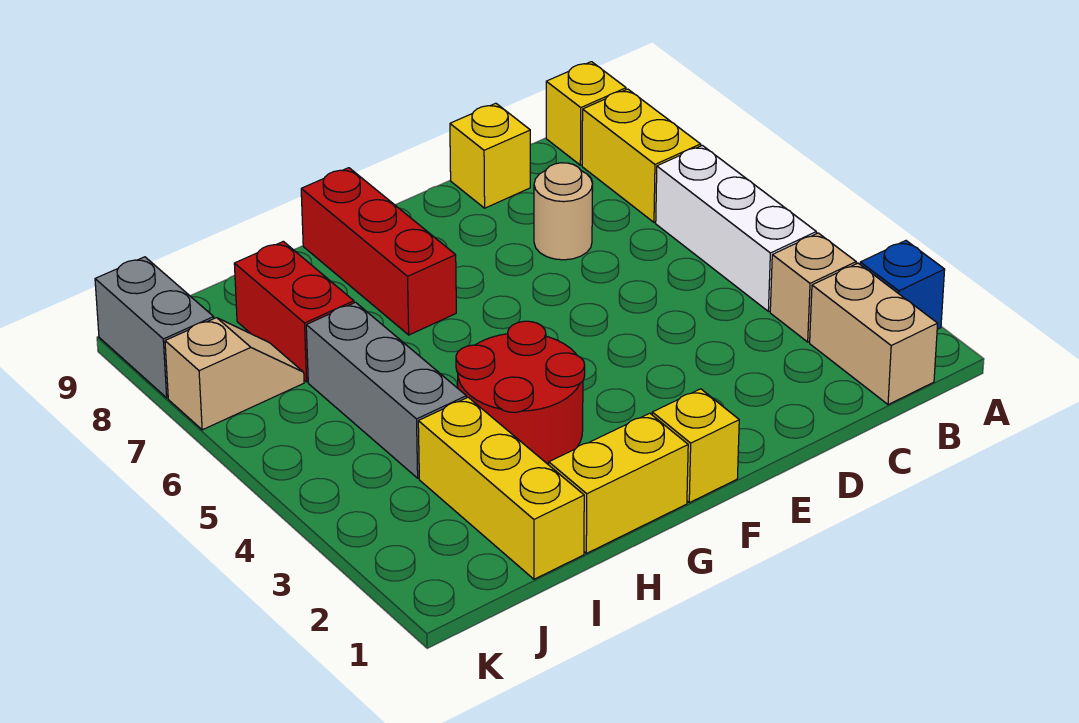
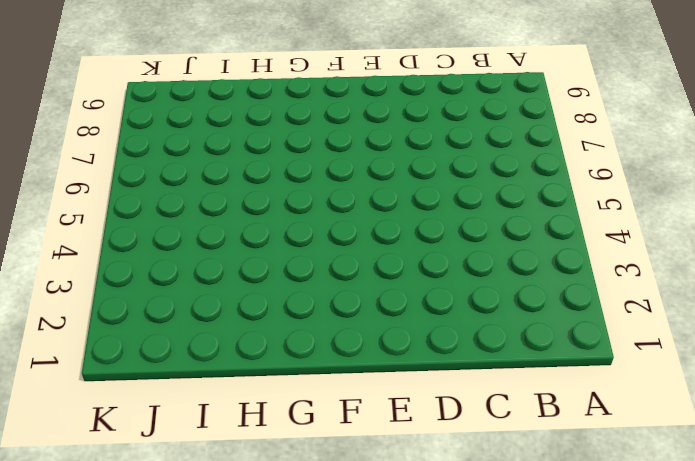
none -> blue brick A2 level 1
none -> tan brick B1:B2 level 1
none -> tan brick B3 level 1

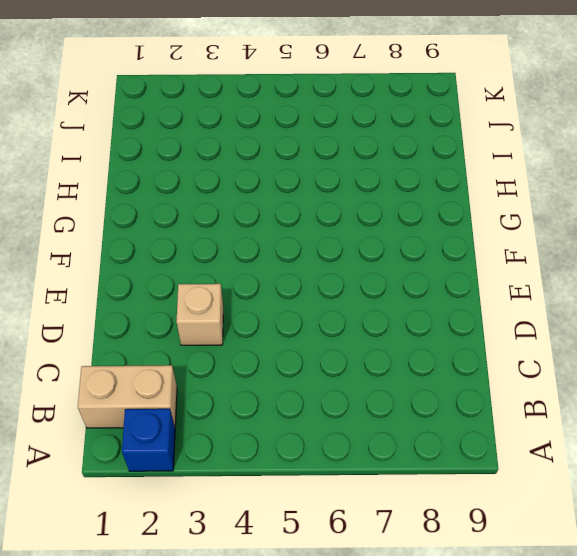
tan brick D3 level 1 -> tan brick B3 level 1
none -> white brick B4:B6 level 1
none -> yellow brick B7:B8 level 1
none -> yellow brick B9 level 1

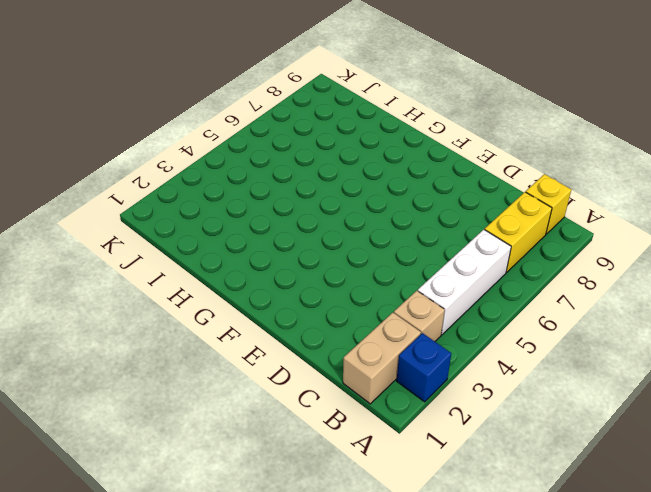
none -> tan round brick D7 level 1
none -> yellow brick D9 level 1
none -> yellow brick F1 level 1

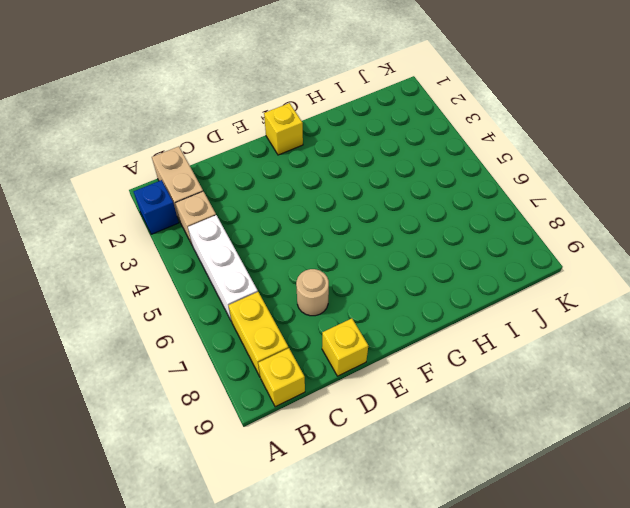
none -> yellow brick G1:H1 level 1
none -> red round brick G3:H4 level 1
none -> red brick G7:G9 level 1

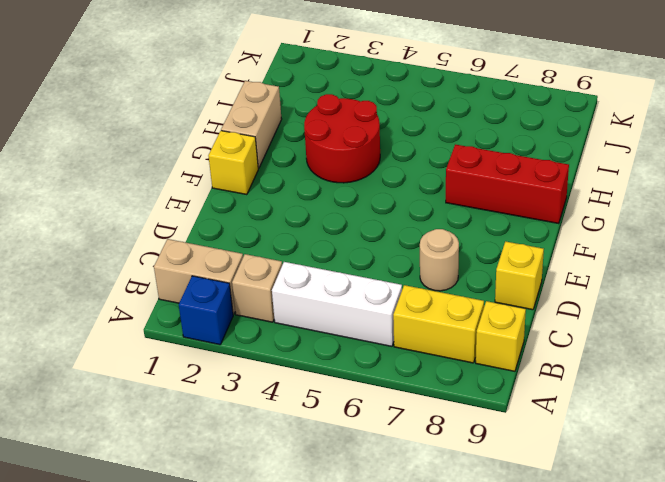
tan brick G1:H1 level 1 -> yellow brick G1:H1 level 1
none -> yellow brick I1:I3 level 1
none -> grey brick I4:I6 level 1
none -> red brick I7:I8 level 1

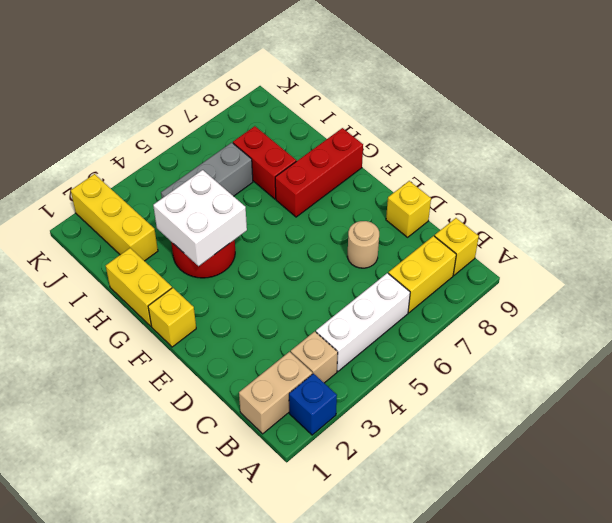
white brick G3:H4 level 2 -> none
red brick H7:I7 level 1 -> red brick I7:I8 level 1
yellow brick I2:K2 level 1 -> yellow brick I1:I3 level 1
none -> tan slope J7:K7 level 1 top K
none -> grey brick K8:K9 level 1

